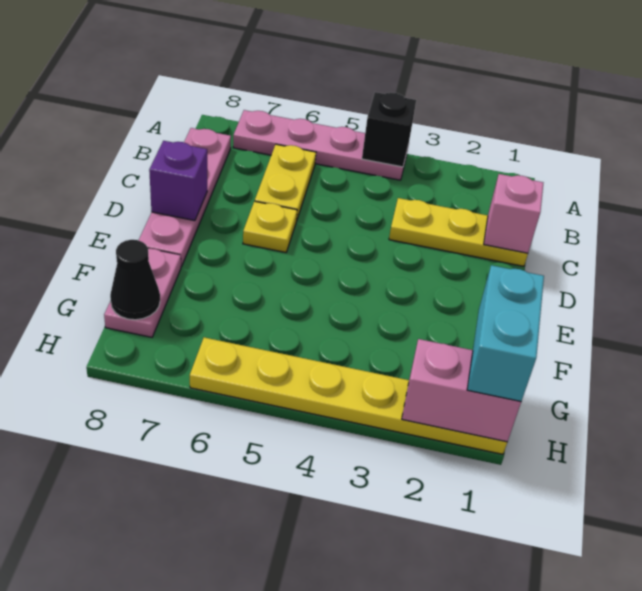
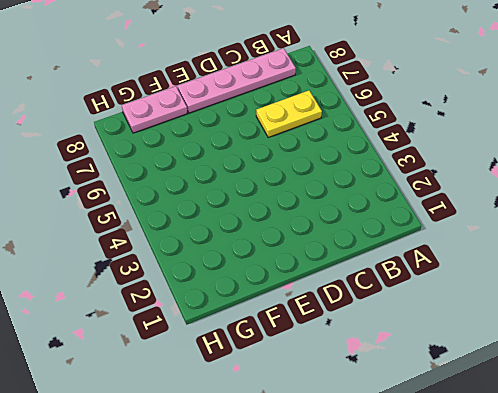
none -> pink plate A4:A7 level 1
none -> yellow plate C1:C3 level 1
none -> yellow plate D6 level 1

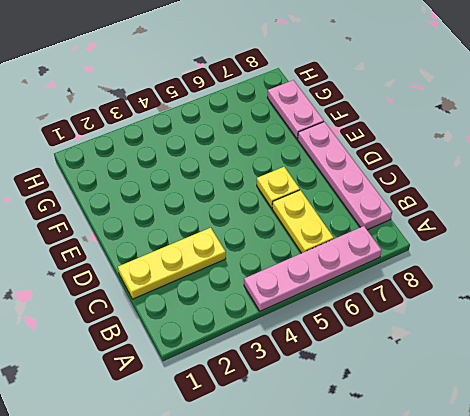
none -> yellow plate H1:H6 level 1
none -> black brick A4 level 2
none -> pink brick C1 level 2

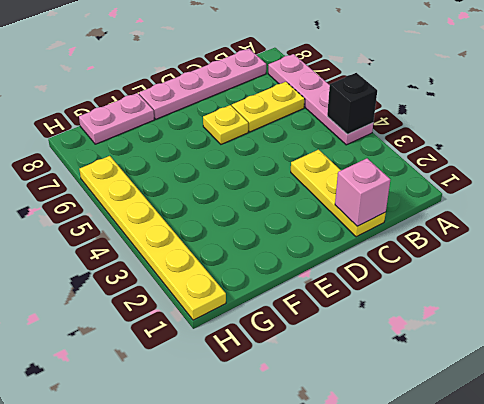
none -> purple brick D8 level 2
none -> black cone G8 level 2
none -> pink brick H1:H2 level 2

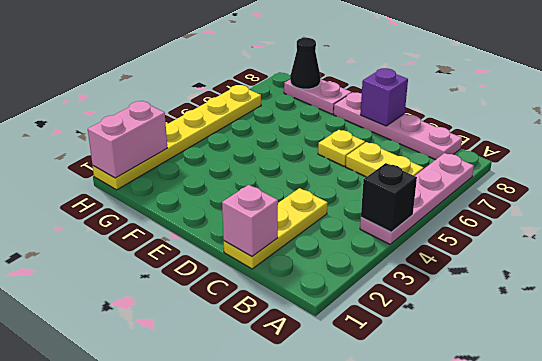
none -> cyan brick G1:H1 level 3

